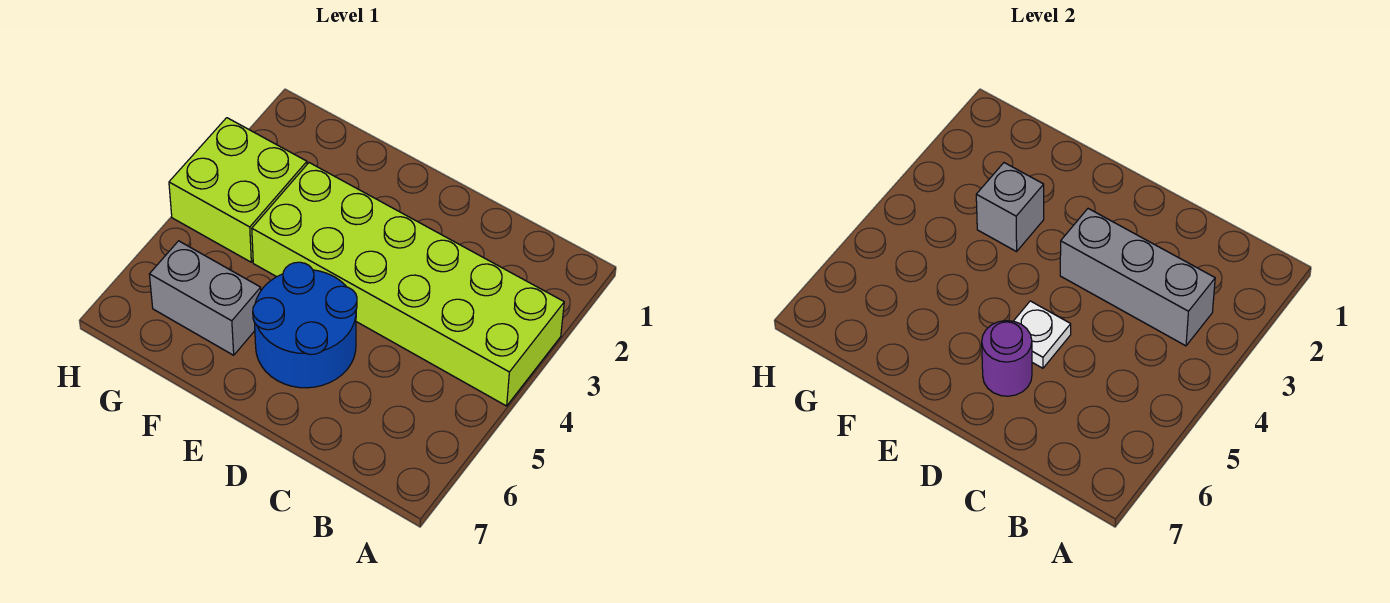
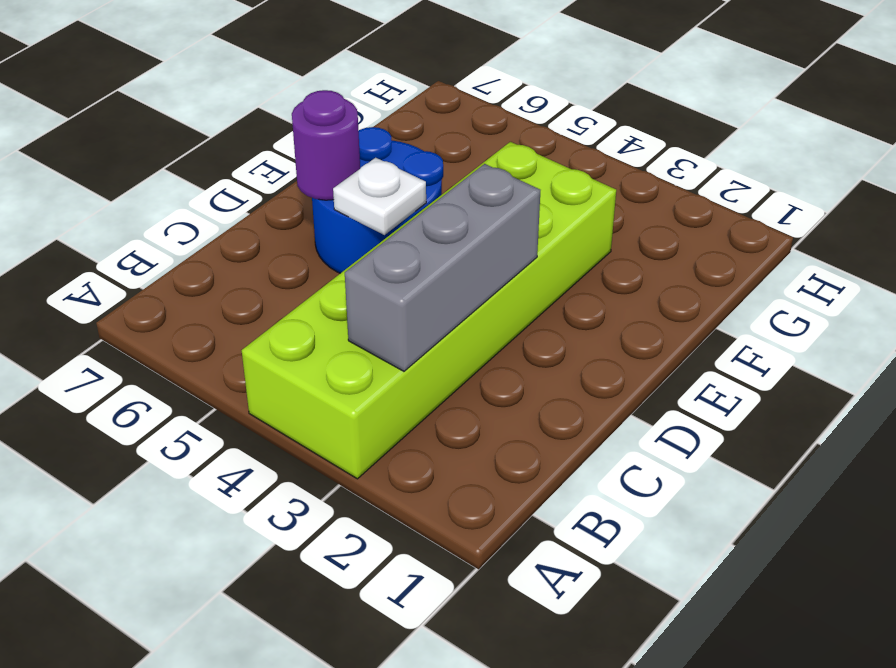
none -> grey brick F6:G6 level 1
none -> lime brick G3:H4 level 1

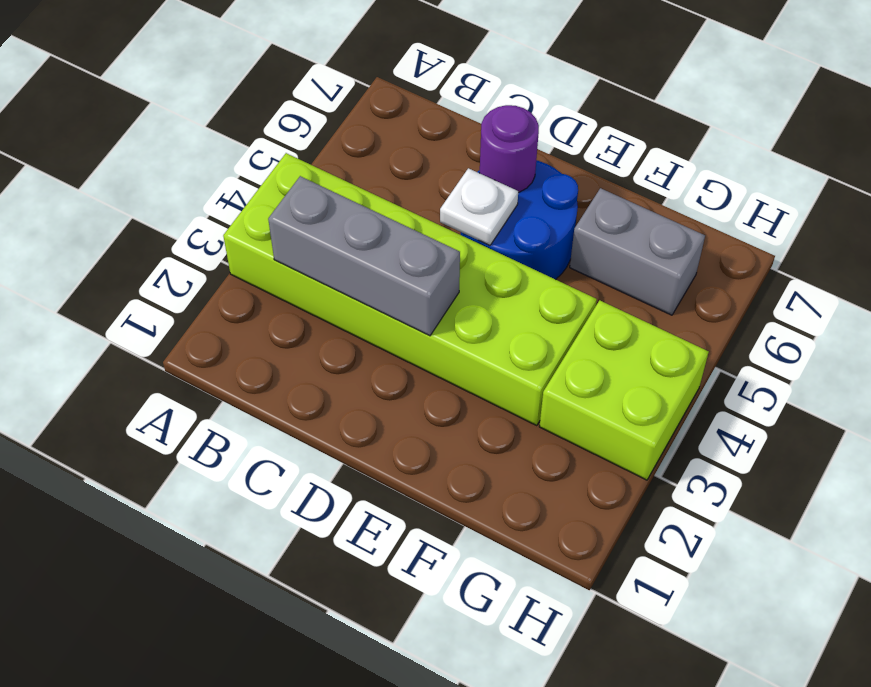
none -> grey brick F3 level 2

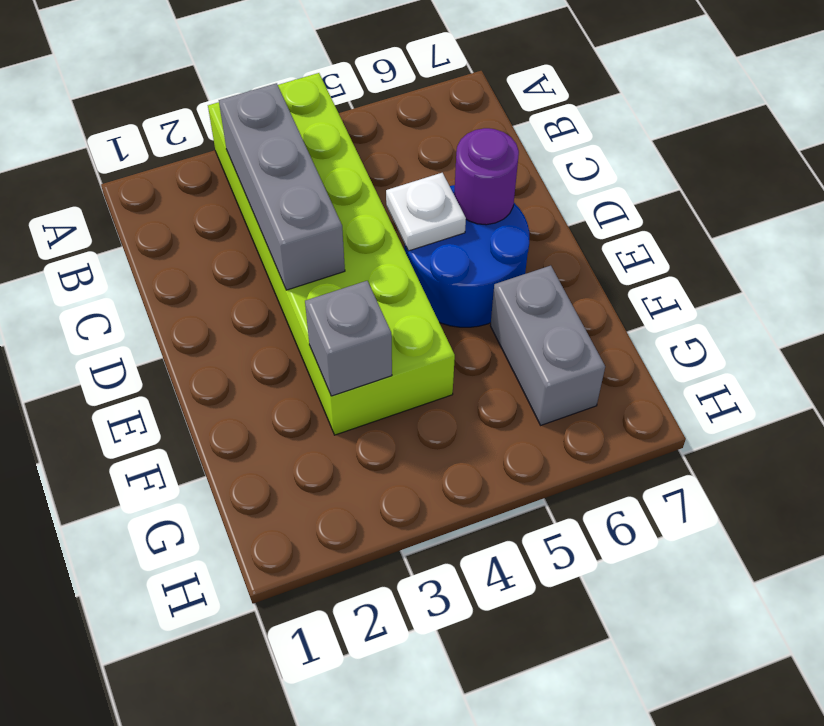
none -> lime brick G3:H4 level 1

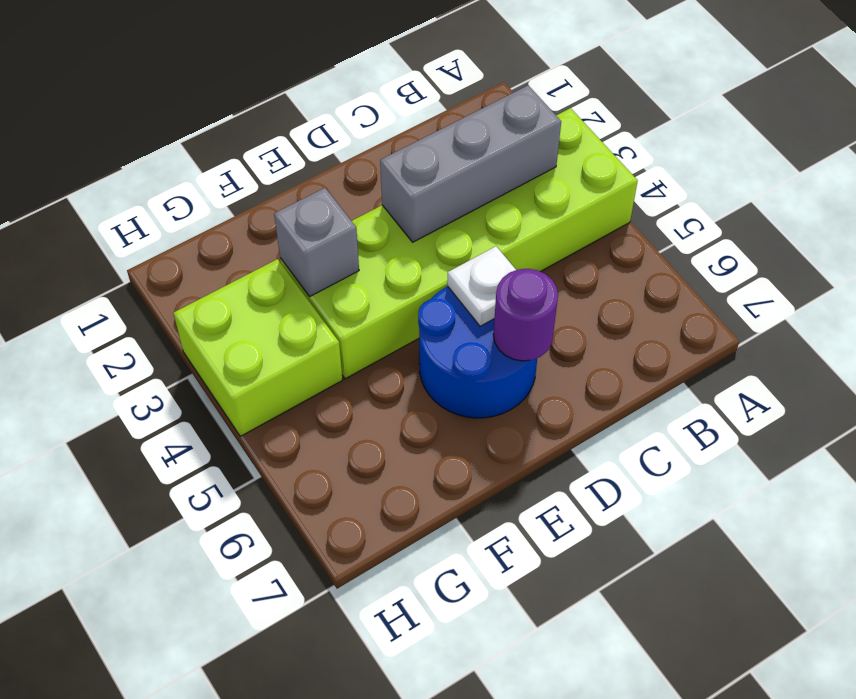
none -> grey brick F6:G6 level 1

